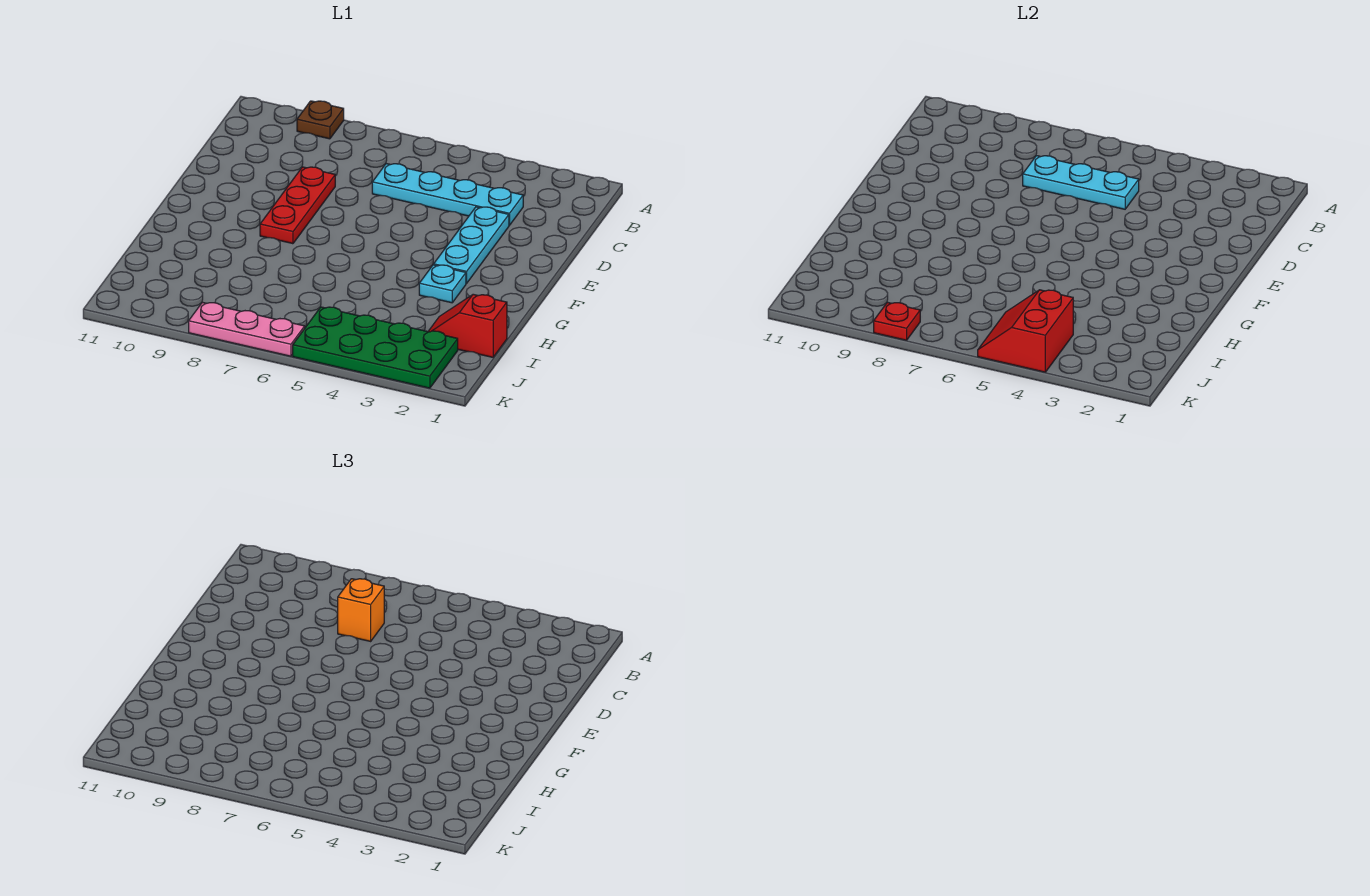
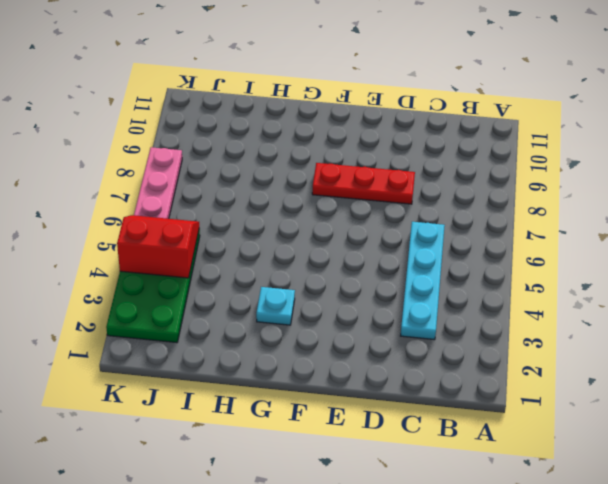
none -> brown plate A9 level 1
none -> cyan plate D3:F3 level 1
none -> red slope I1:I2 level 1 top 1

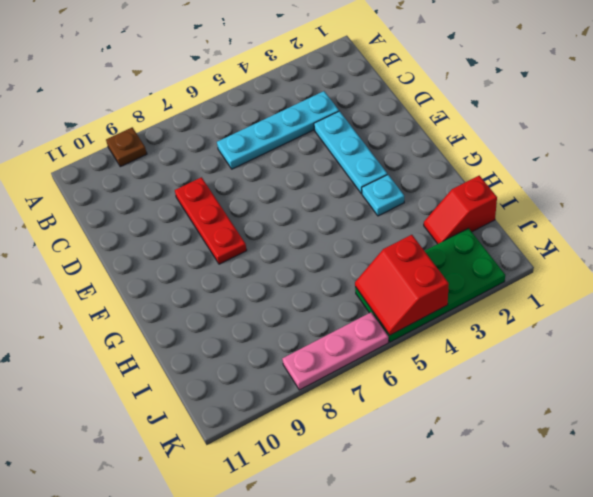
none -> cyan plate C5:C7 level 2
none -> red plate K8 level 2
none -> orange brick C7 level 3

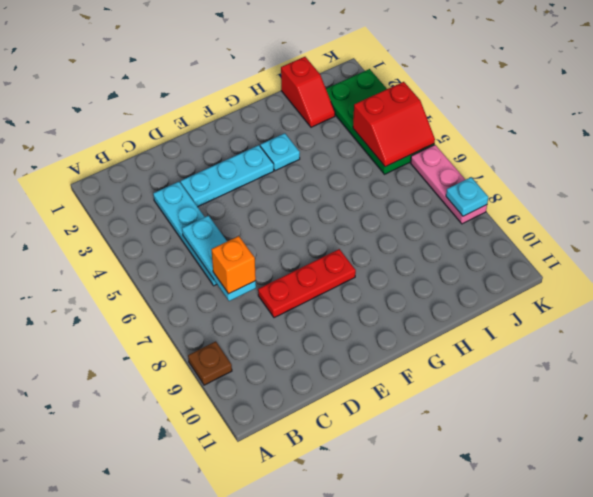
cyan plate K8 level 2 -> red plate K8 level 2

